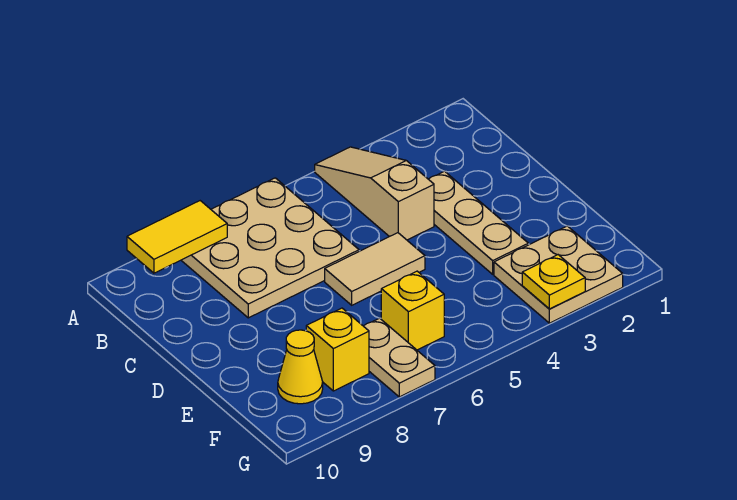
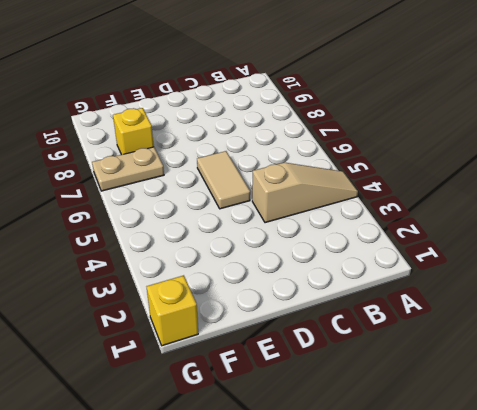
yellow brick G1 level 1 -> yellow brick F6 level 1
none -> tan plate A6:C8 level 1
none -> tan plate C3:E3 level 1

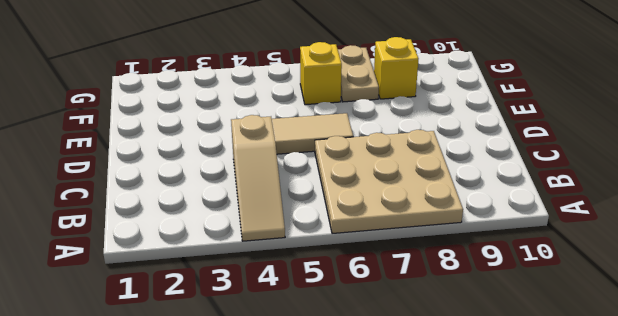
none -> tan plate C3:E3 level 1
none -> tan plate F2:G3 level 1

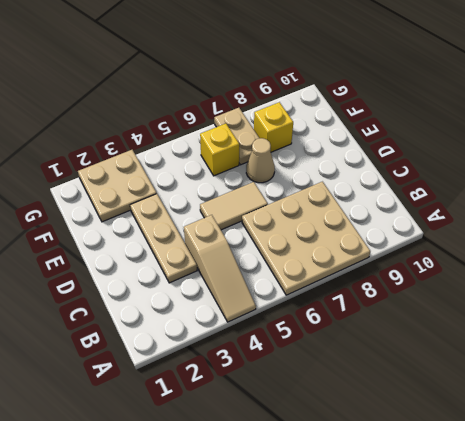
tan cone E7 level 1 -> none
none -> yellow cone F9 level 1
none -> yellow tile A8:A9 level 2

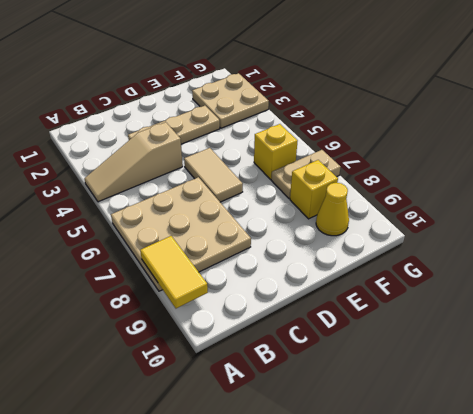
none -> yellow plate G3 level 2

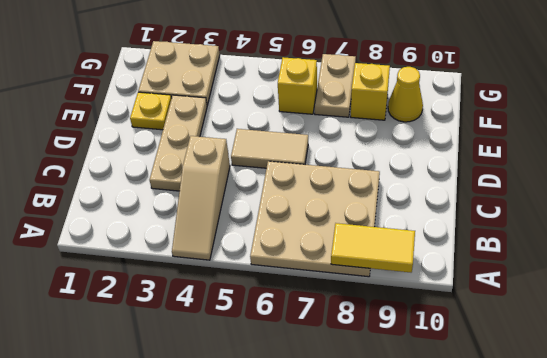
yellow plate E2 level 1 -> yellow plate G3 level 2

